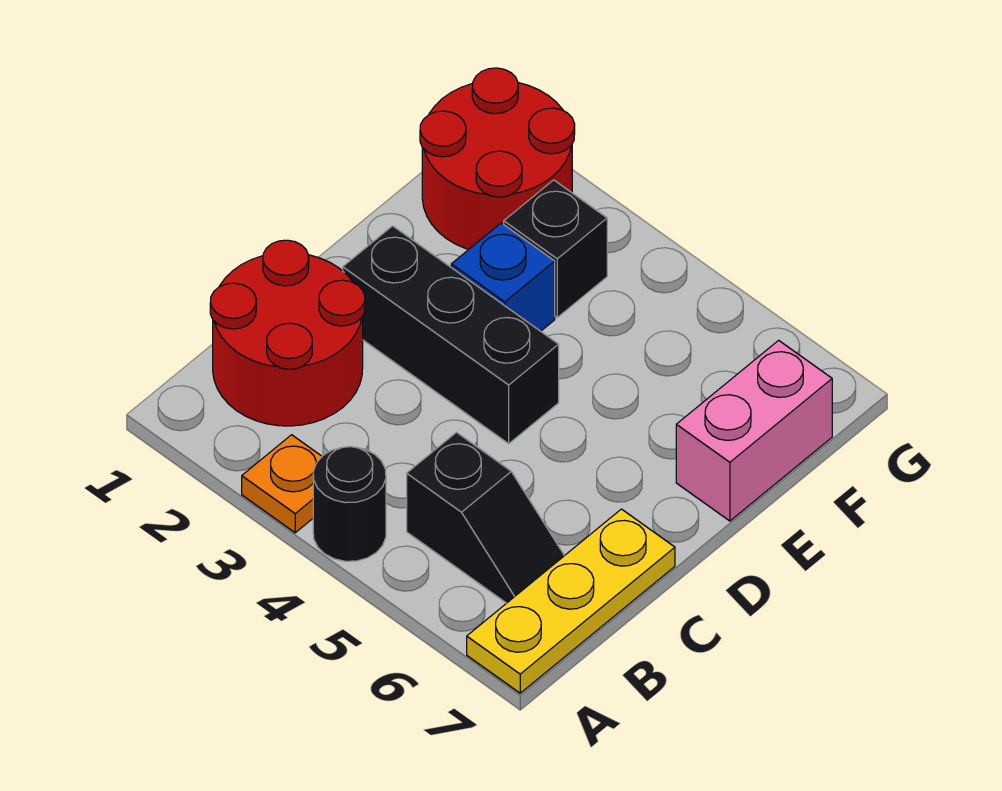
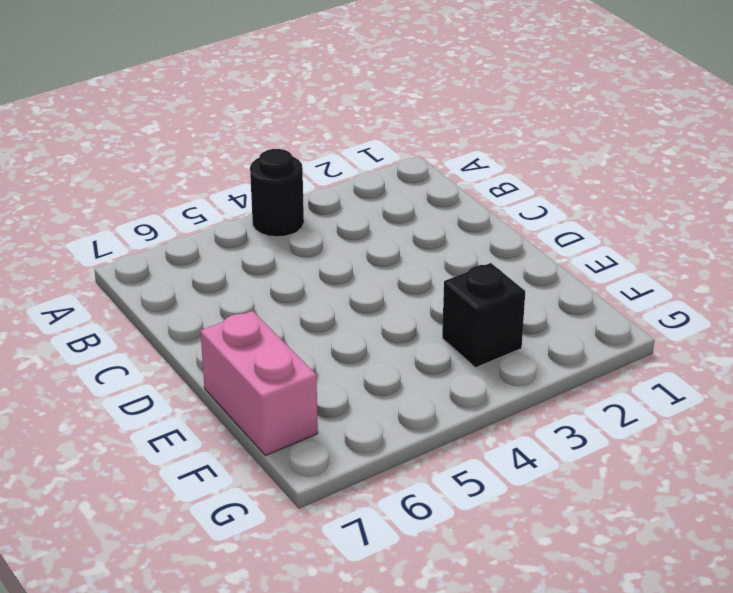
none -> orange plate A3 level 1
none -> yellow plate A7:C7 level 1

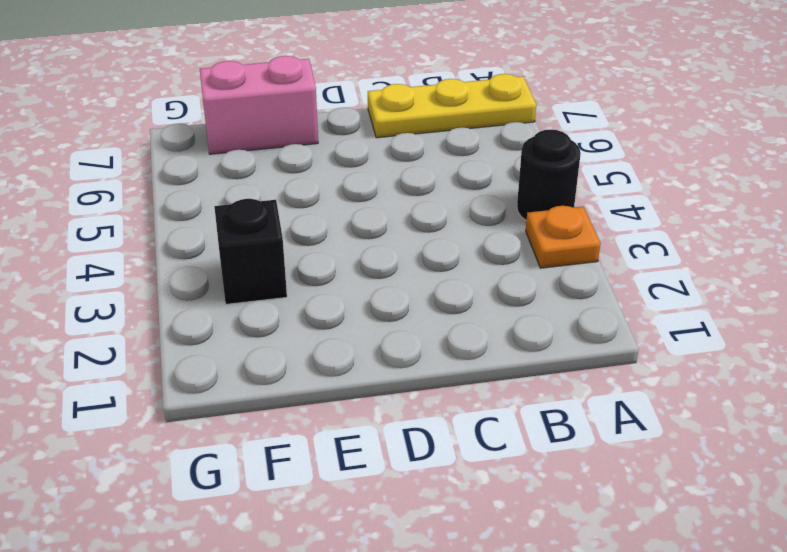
none -> red round brick B1:C2 level 1
none -> black slope B5:B6 level 1 top 5

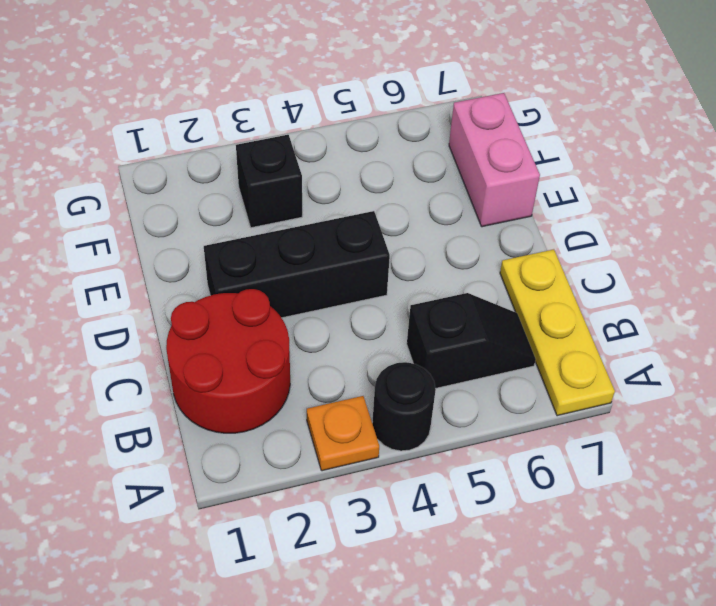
none -> blue brick E3 level 1
none -> red round brick F1:G2 level 1

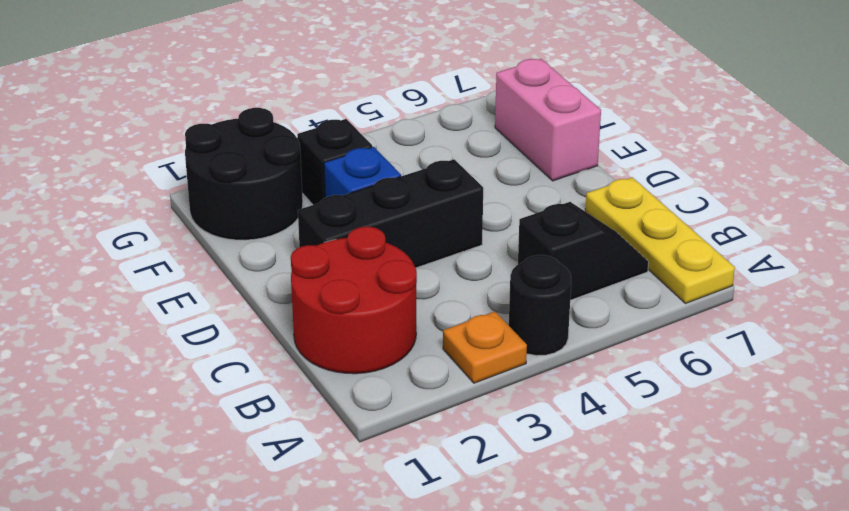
black round brick F1:G2 level 1 -> red round brick F1:G2 level 1

